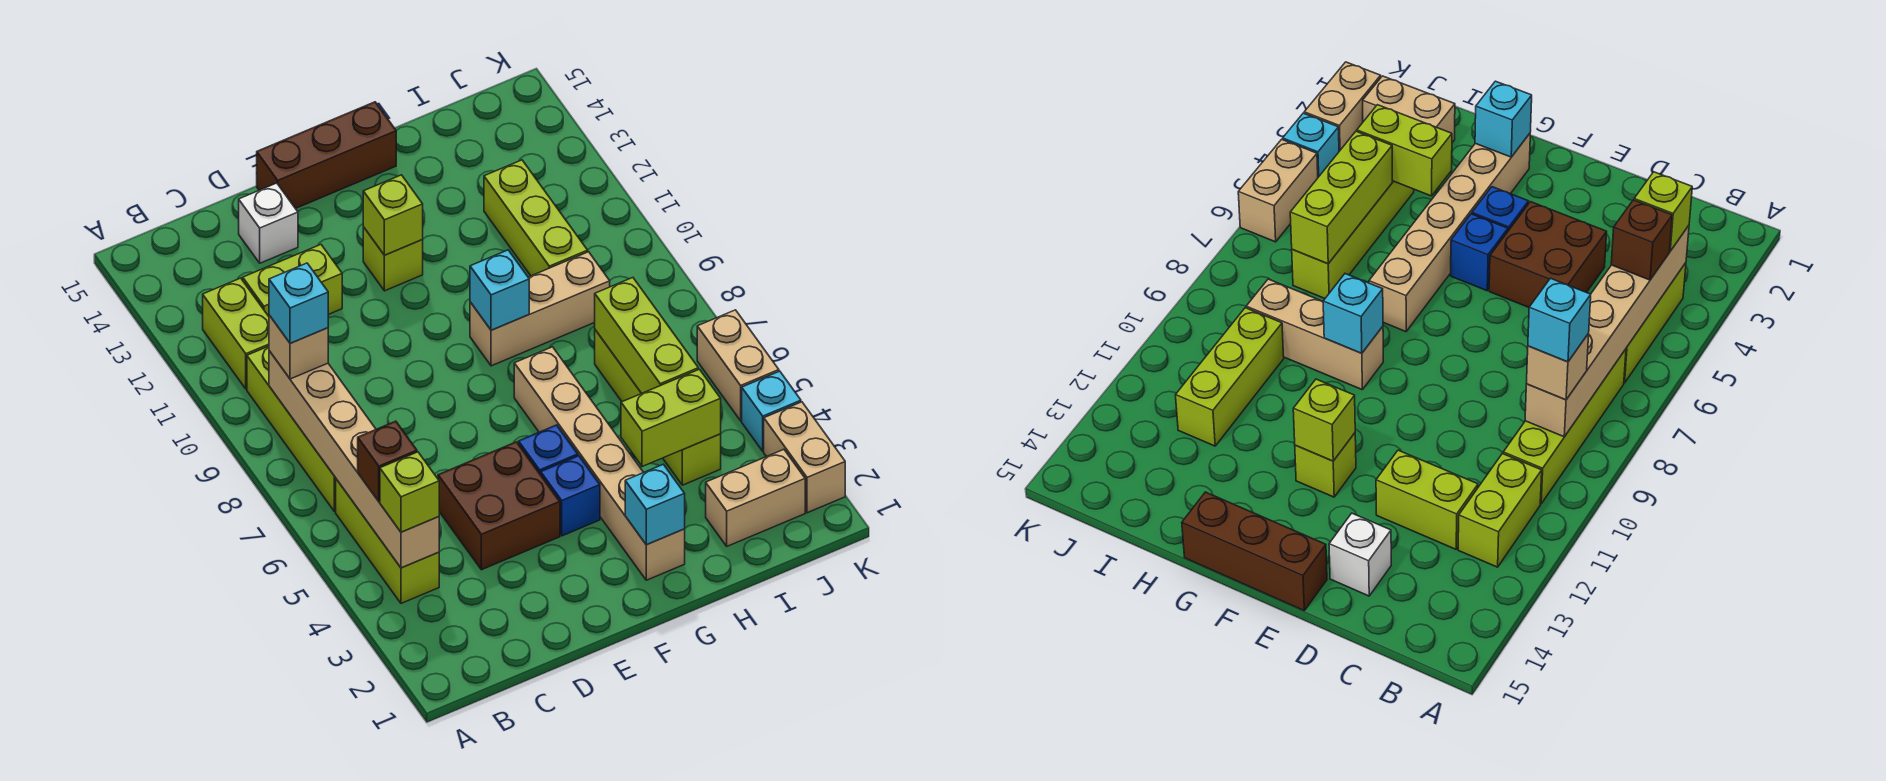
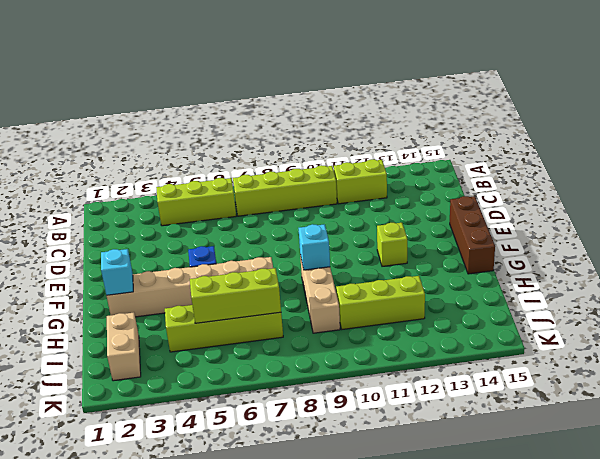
none -> lime brick C12:D12 level 1
none -> brown brick D4:E5 level 1
none -> white brick D14 level 1

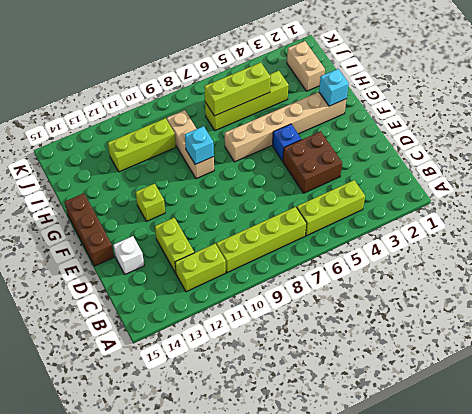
none -> blue brick F4 level 1
none -> tan brick K2:K3 level 1
none -> cyan brick K4 level 1

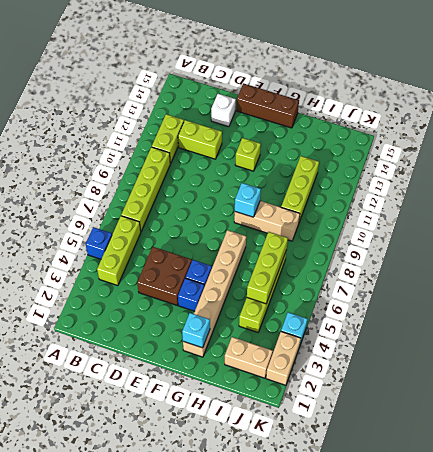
blue brick A5 level 1 -> none
none -> tan brick K5:K6 level 1
none -> tan brick B4:B9 level 2
none -> lime brick F12 level 2

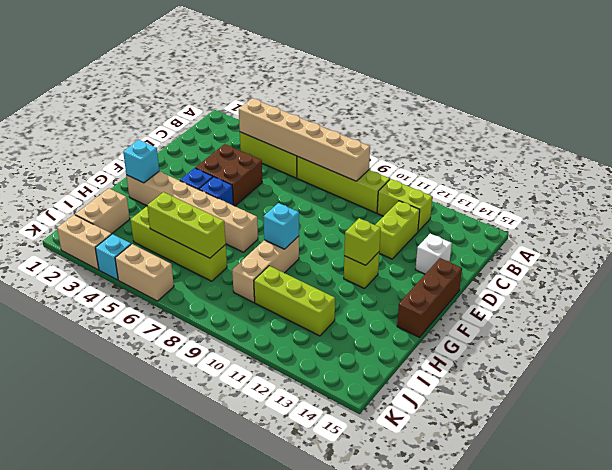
none -> lime brick H4:I4 level 2
none -> lime brick B4 level 3
none -> brown brick B5 level 3

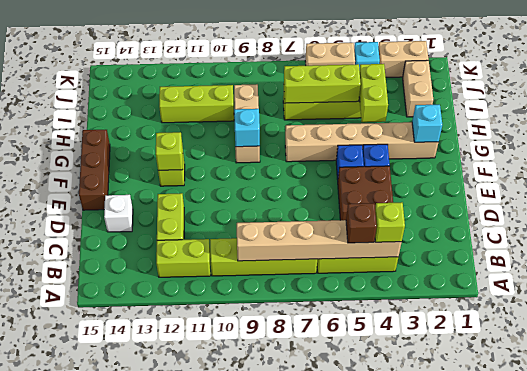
none -> tan brick B9 level 3
none -> cyan brick B9 level 4

